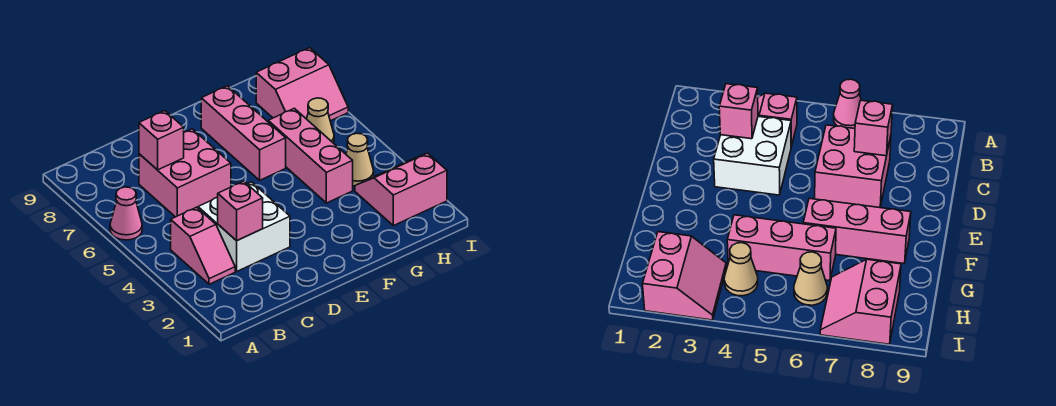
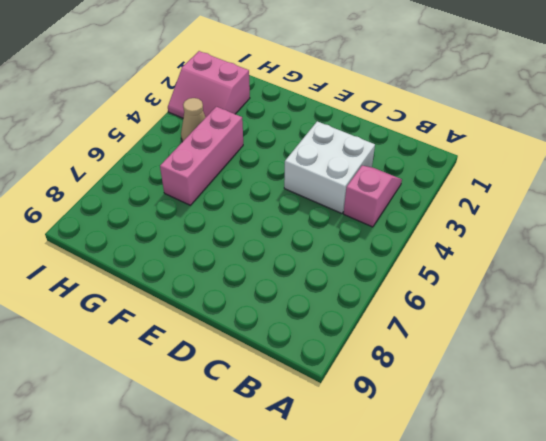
none -> pink cone A6 level 1
none -> pink brick C6:D7 level 1
none -> pink brick F6:F8 level 1

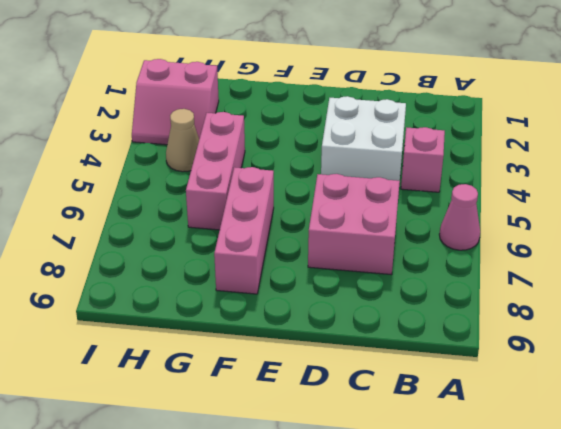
none -> tan cone H6 level 1
none -> pink slope H7:I8 level 1 top 8
none -> pink brick C3 level 2

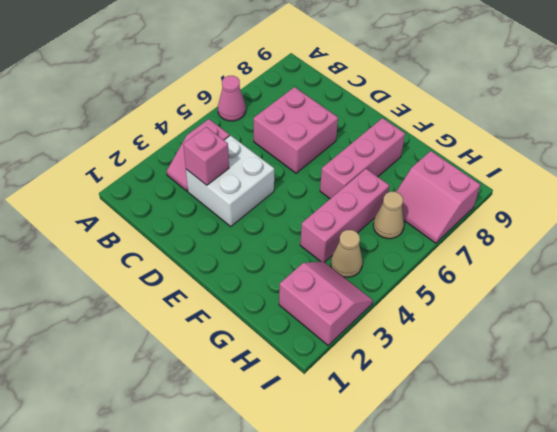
none -> pink brick C7 level 2

